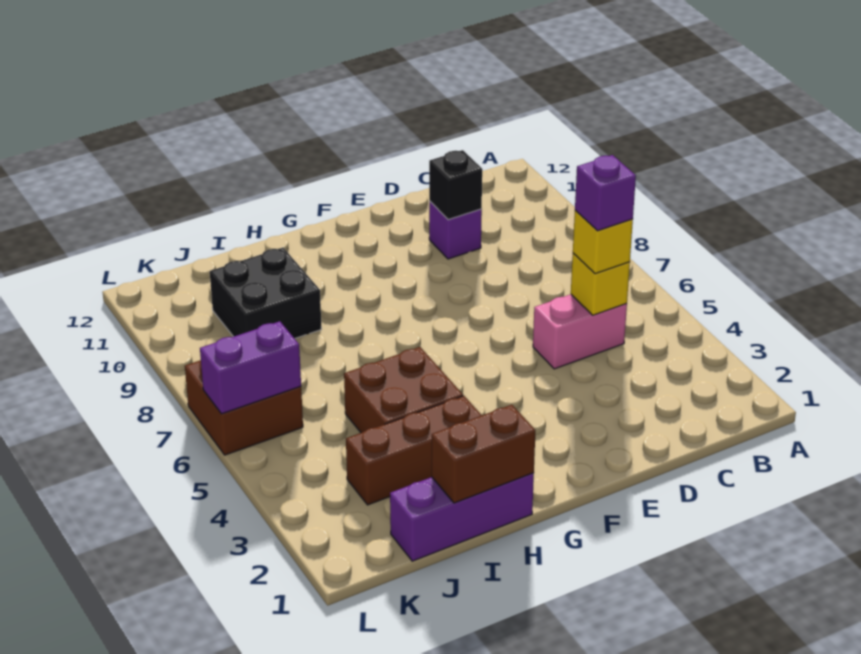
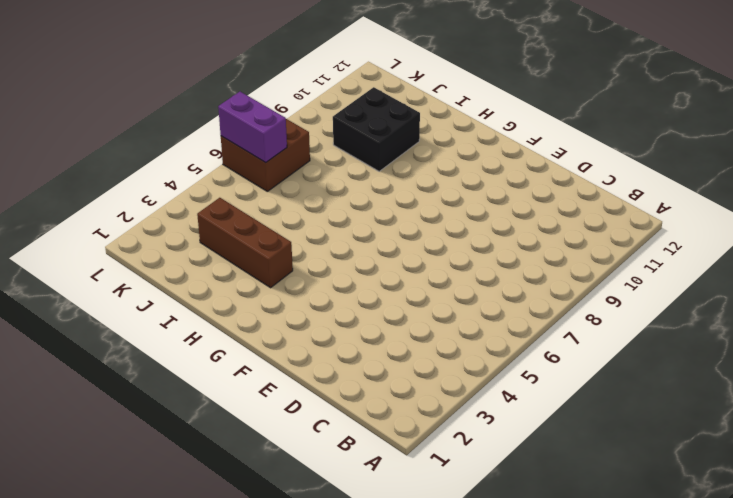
none -> pink brick C5:D5 level 1
none -> purple brick D10 level 1
none -> purple brick H1:J1 level 1

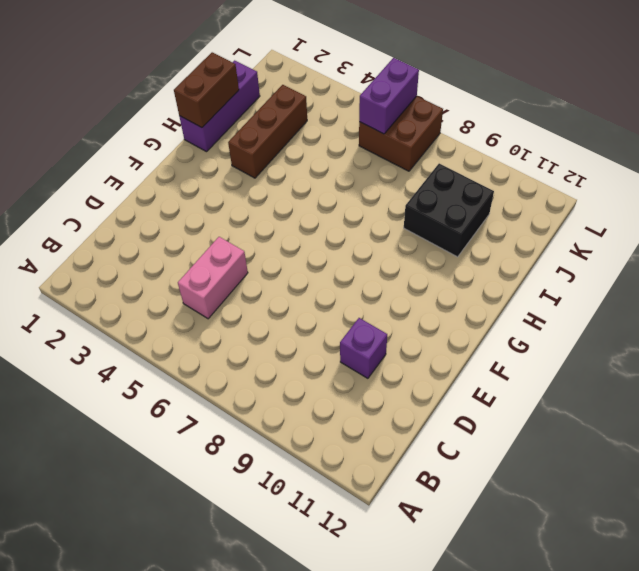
none -> brown brick H4:I5 level 1
none -> yellow brick C5 level 2
none -> black brick D10 level 2

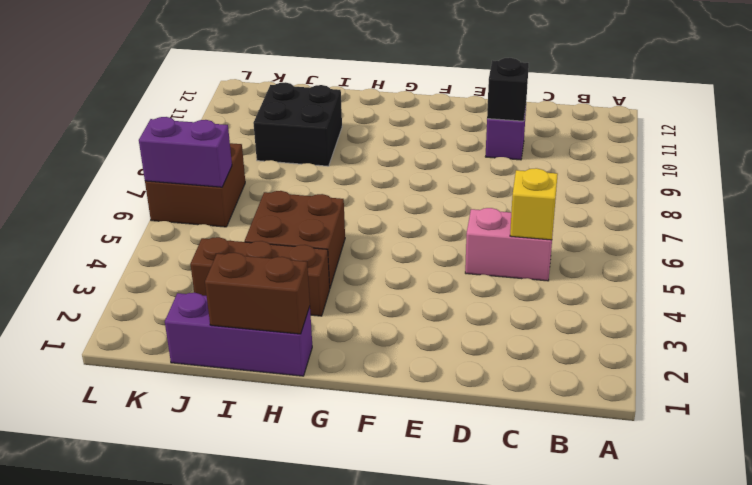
none -> yellow brick C5 level 3
none -> purple brick C5 level 4

